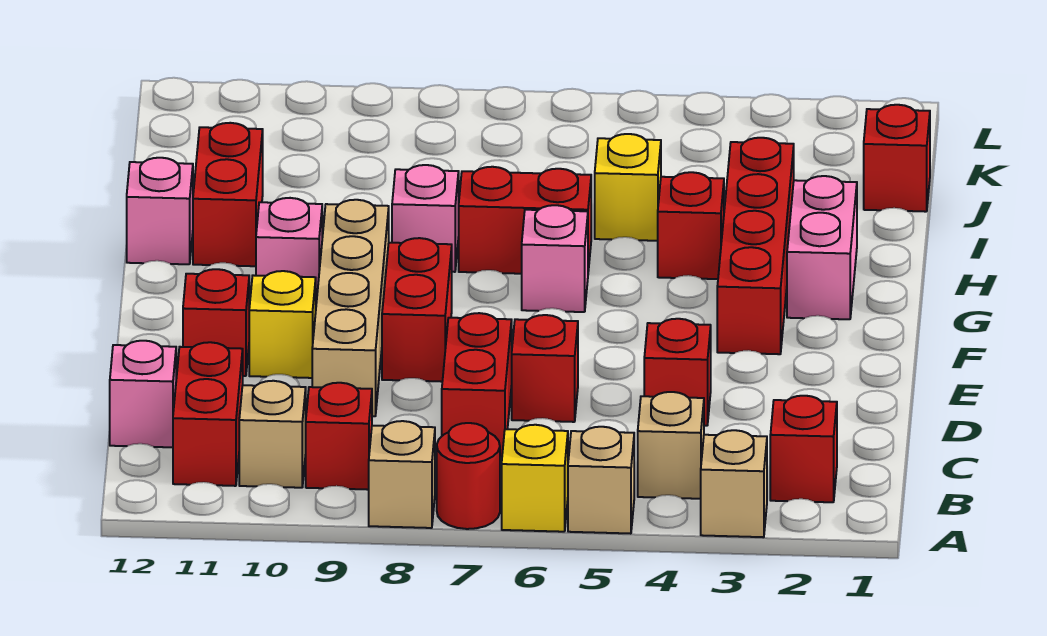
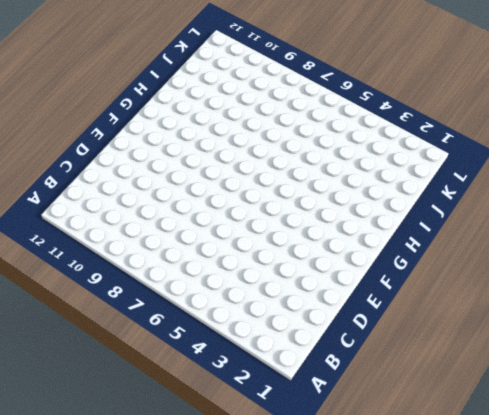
none -> tan brick A3 level 1
none -> tan brick A5 level 1
none -> yellow brick A6 level 1

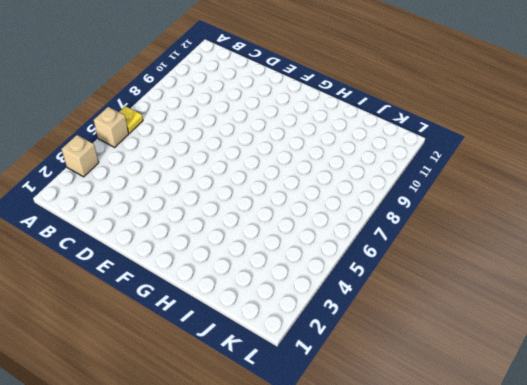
yellow plate A6 level 1 -> yellow brick A6 level 1
none -> red round brick A7 level 1
none -> tan brick A8 level 1
none -> red brick B2 level 1

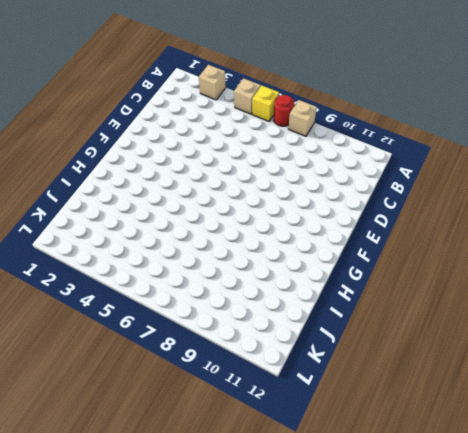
none -> red brick B2 level 1
none -> tan brick B4 level 1
none -> red brick B9 level 1

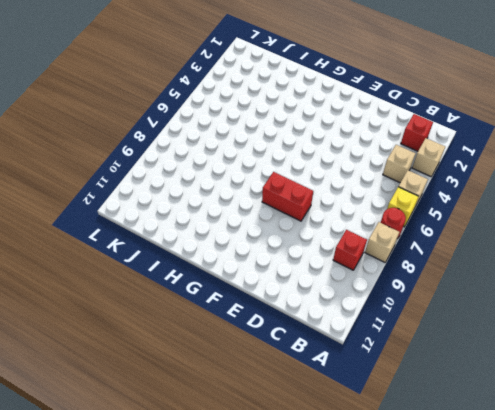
none -> tan brick B10 level 1
none -> red brick B11:C11 level 1
none -> red brick C7:D7 level 1

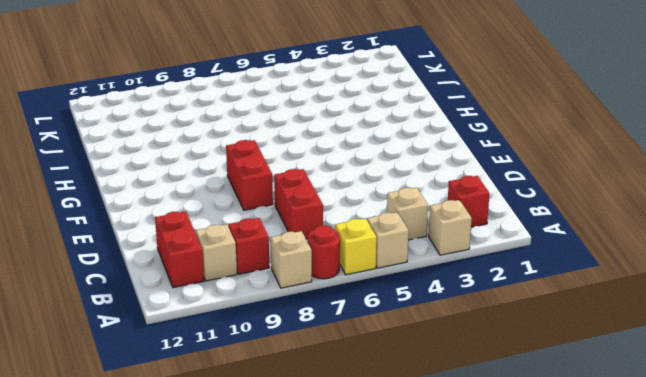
none -> pink brick C12 level 1
none -> red brick D4 level 1
none -> red brick D6 level 1

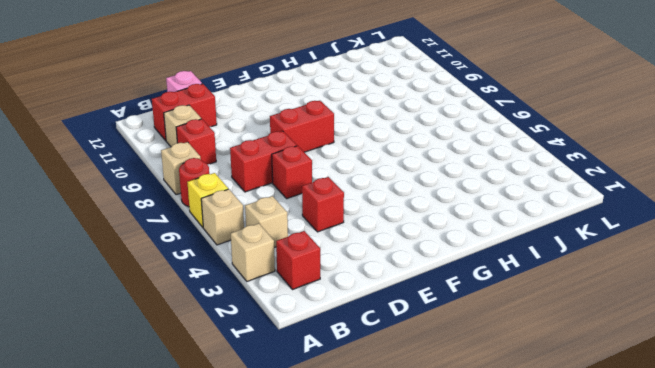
none -> tan brick D9:G9 level 1
none -> yellow brick E10 level 1
none -> red brick E11 level 1

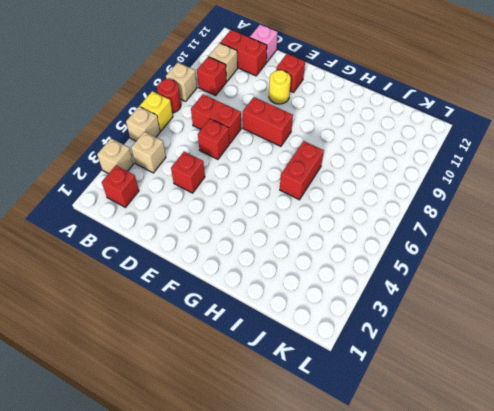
yellow round brick E10 level 1 -> yellow brick E10 level 1
none -> tan brick D9:G9 level 1
none -> red brick F3:I3 level 1
none -> pink brick G2:H2 level 1

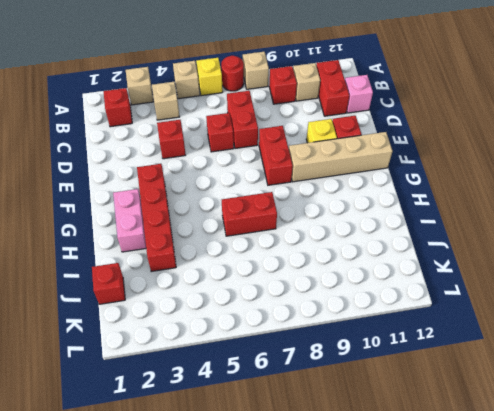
tan brick F9:F12 level 1 -> tan brick D9:G9 level 1
none -> pink brick G6 level 1
none -> pink brick G10 level 1
none -> red brick H4 level 1

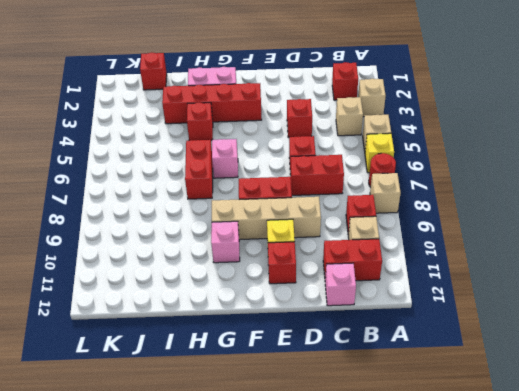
none -> pink brick H8 level 1
none -> red brick H11:I11 level 1
none -> pink brick H12 level 1

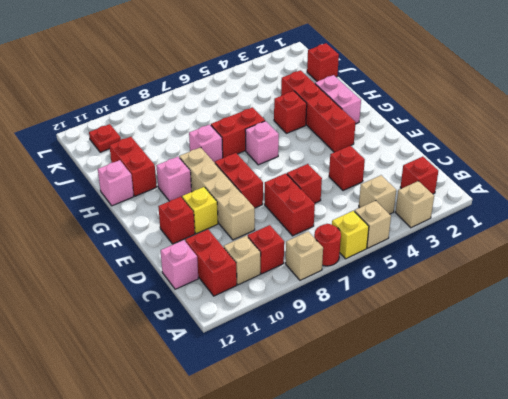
red plate K11 level 1 -> none
none -> yellow brick I5 level 1

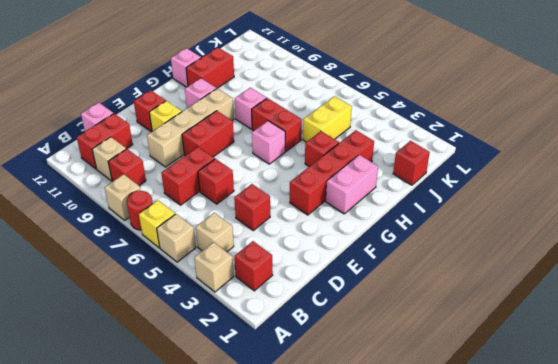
yellow brick I5:J5 level 1 -> yellow brick I5 level 1

